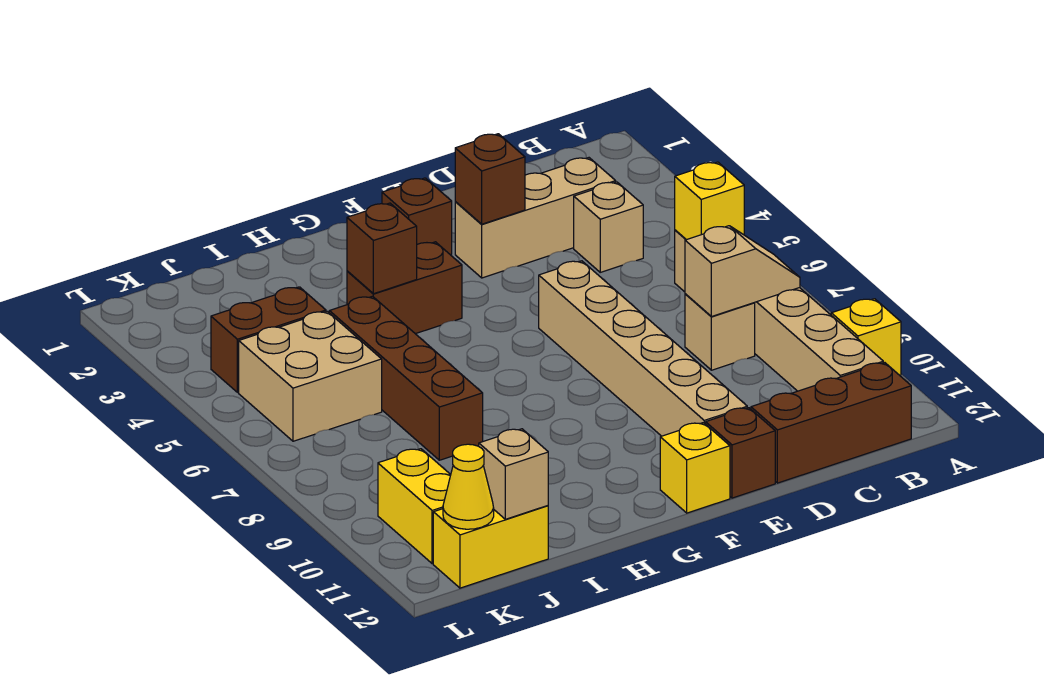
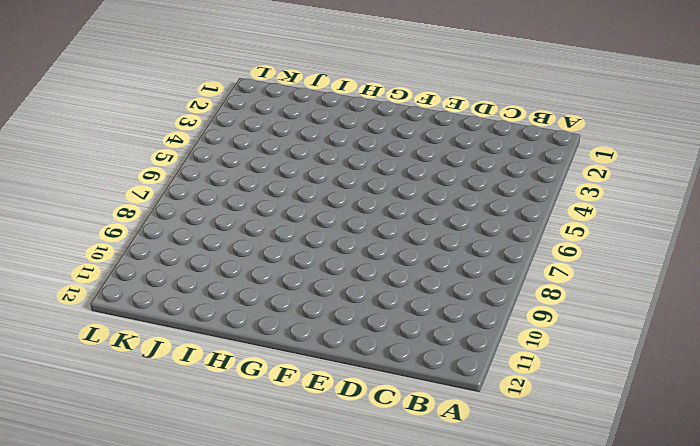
none -> yellow brick A10 level 1
none -> tan brick B6:B11 level 1
none -> brown brick B12:D12 level 1

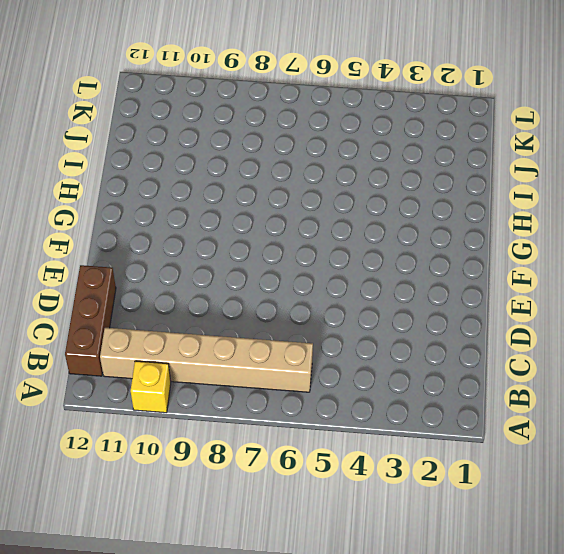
none -> tan brick C3:E3 level 1
none -> tan brick C4 level 1
none -> tan brick C8 level 1

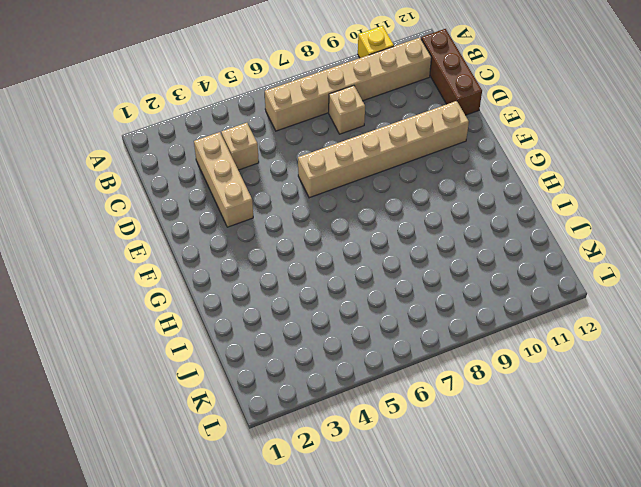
none -> brown brick E12 level 1
none -> brown brick F2 level 1
none -> yellow brick F12 level 1

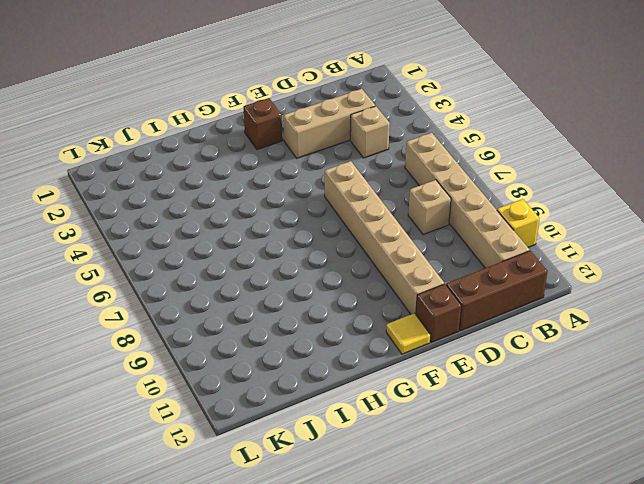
yellow tile F12 level 1 -> yellow brick F12 level 1
none -> brown brick G4:H4 level 1
none -> brown brick I5:I8 level 1
none -> brown brick J4:K4 level 1

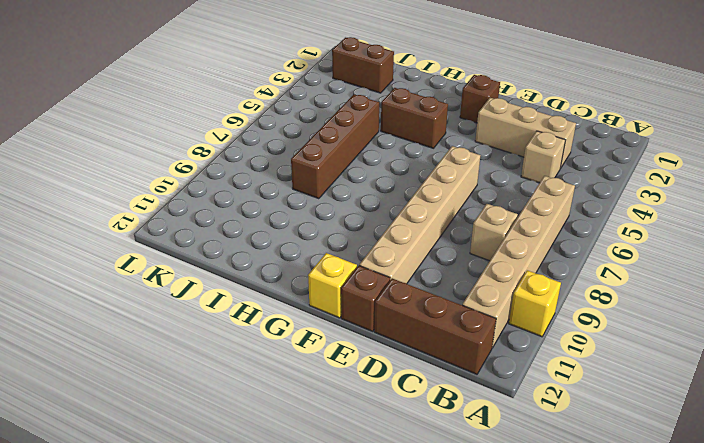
brown brick J2:K2 level 1 -> brown brick J4:K4 level 1
none -> tan brick J5:K6 level 1
none -> yellow brick J12:K12 level 1
none -> yellow brick K10:K11 level 1

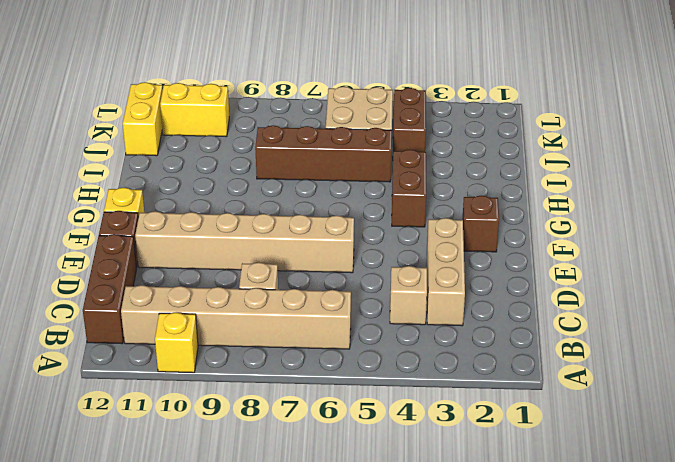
none -> yellow brick B6 level 2
none -> tan slope B8:C8 level 2 top C
none -> brown brick E3 level 2

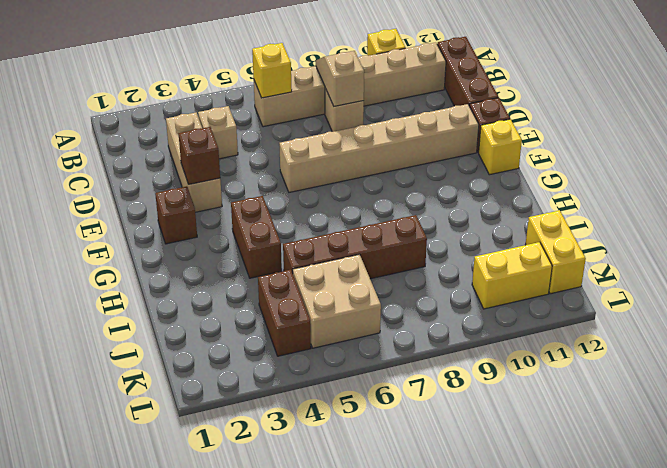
none -> brown brick H4 level 2
none -> tan brick J12 level 2
none -> yellow cone K12 level 2

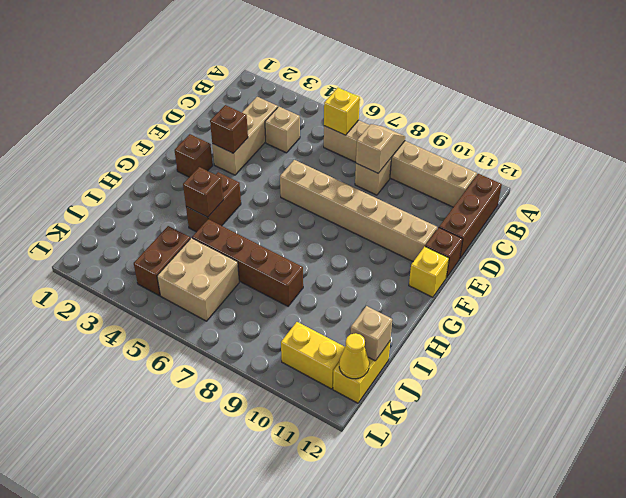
none -> yellow brick A10 level 1

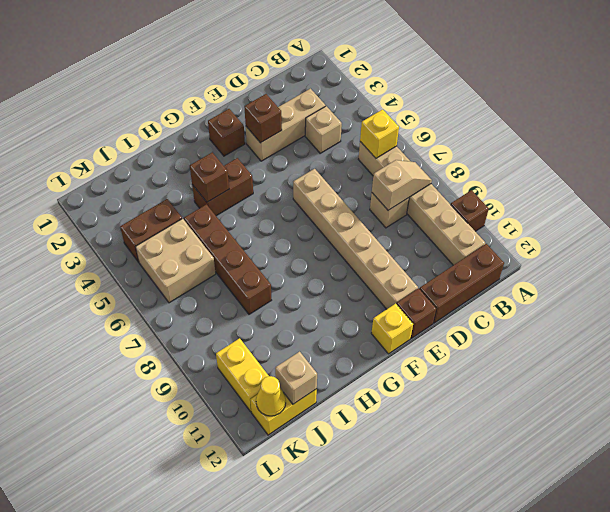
brown brick A10 level 1 -> yellow brick A10 level 1

